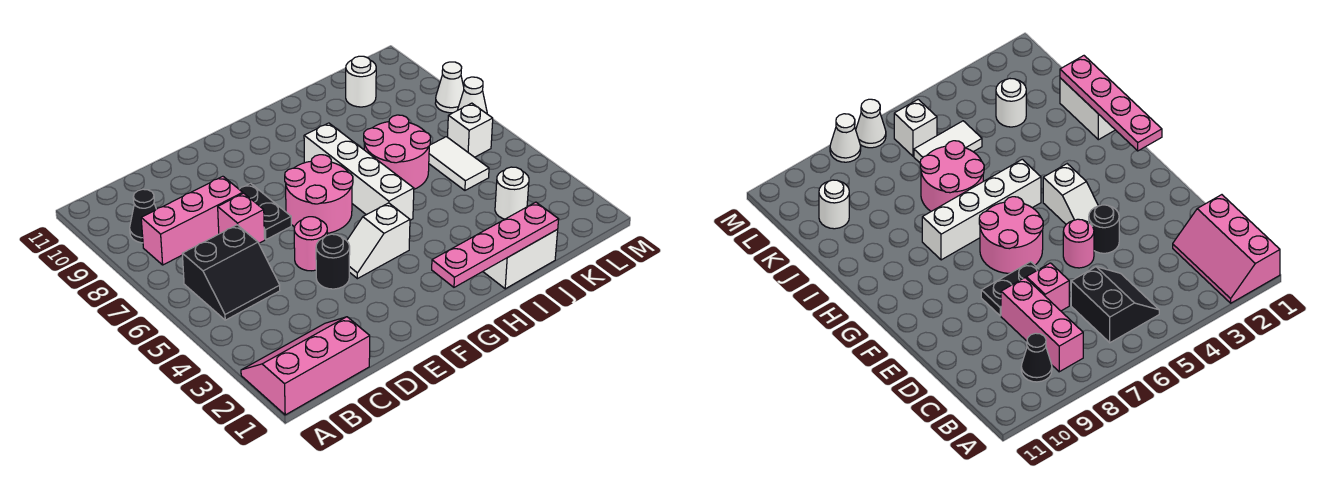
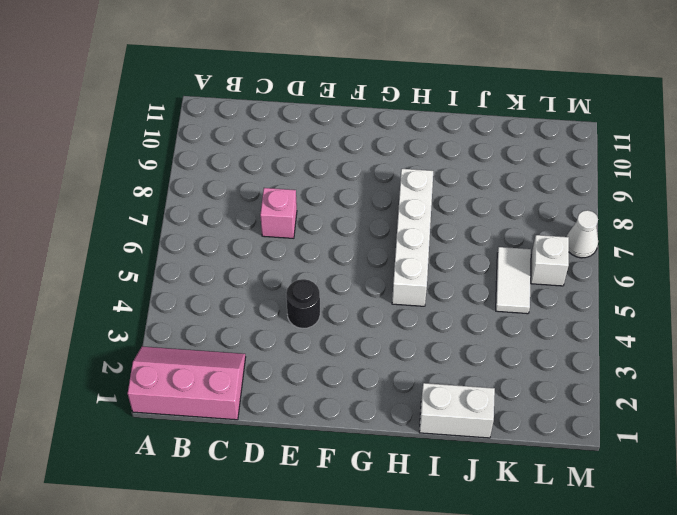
none -> black slope B5:C6 level 1 top 6
none -> pink brick B8:D8 level 1
none -> black cone B9 level 1

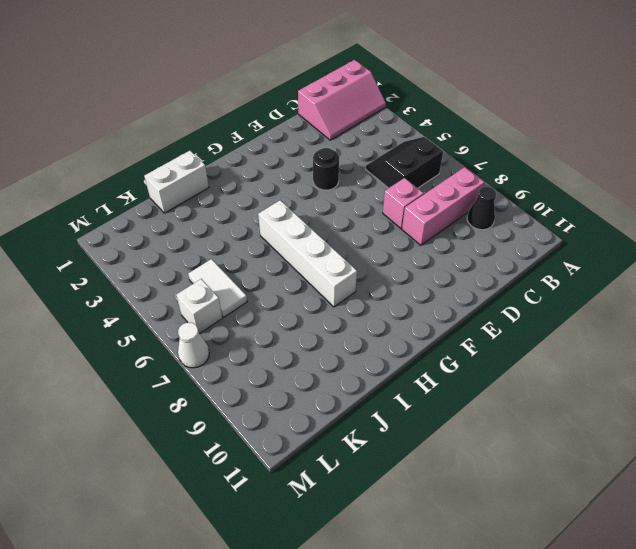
none -> pink round brick E5 level 1
none -> black plate E7:E8 level 1
none -> white slope F4:G4 level 1 top G

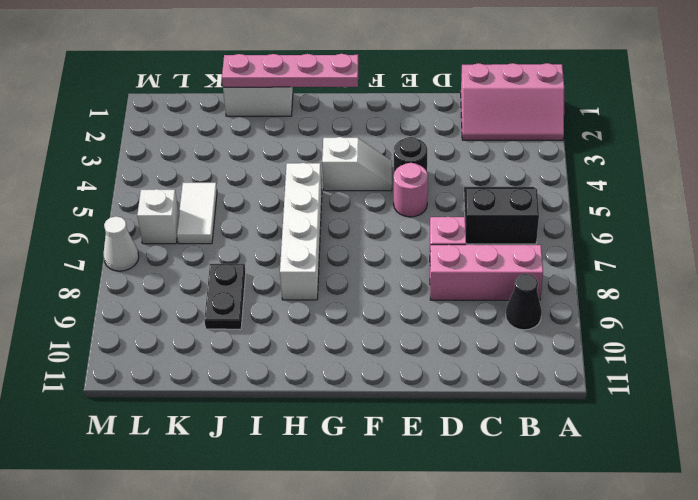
black plate J8:J9 level 1 -> black plate E7:E8 level 1
none -> pink round brick F6:G7 level 1
none -> pink round brick I6:J7 level 1
none -> white round brick K3 level 1

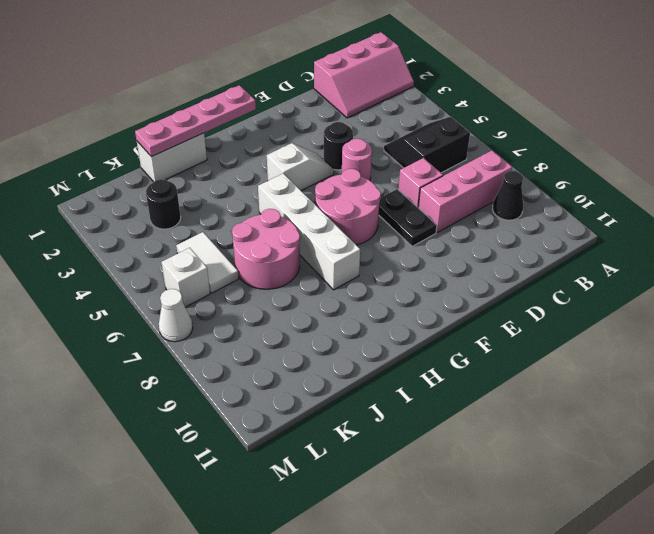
black round brick K3 level 1 -> white round brick K3 level 1
none -> white round brick K10 level 1
none -> white cone M8 level 1

